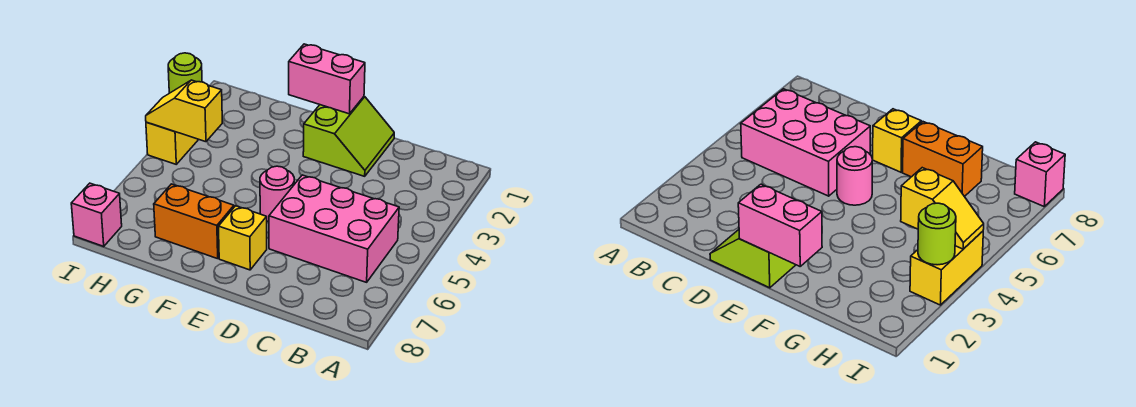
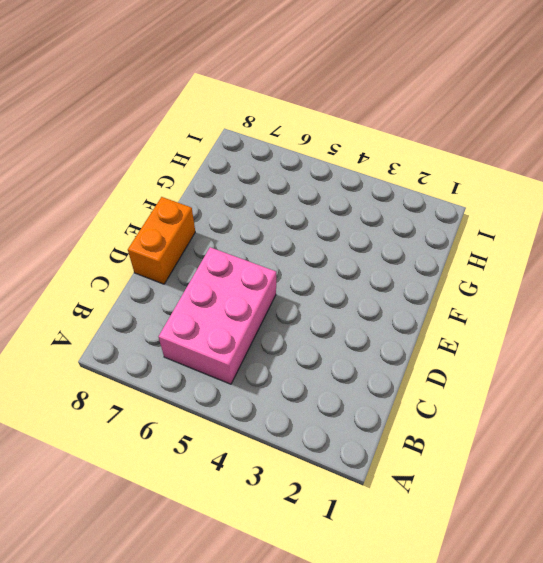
orange brick D8:E8 level 1 -> orange brick F7:G7 level 1
none -> lime slope D1:E2 level 1 top E
none -> pink round brick E5 level 1

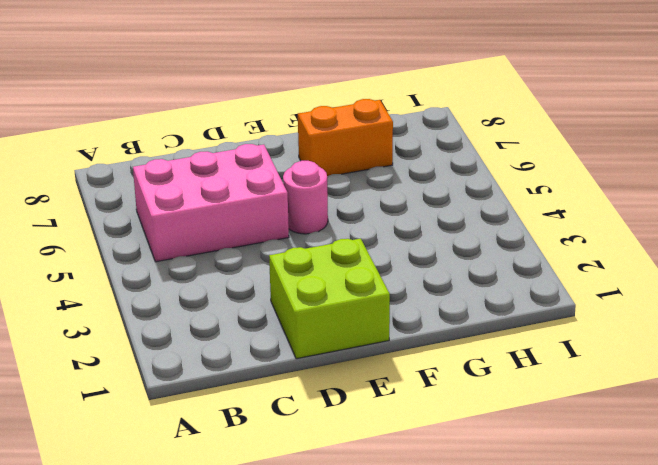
lime brick D1:E2 level 1 -> lime slope D1:E2 level 1 top E
none -> yellow brick E7 level 1
none -> yellow brick I3:I4 level 1

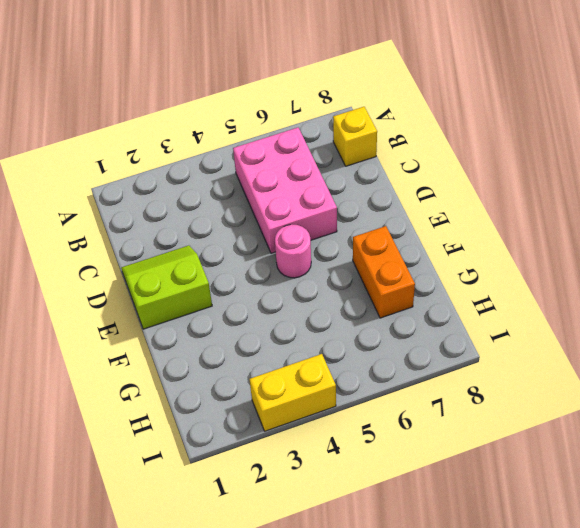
yellow brick B8 level 1 -> yellow brick E7 level 1
none -> pink brick I8 level 1
none -> pink brick E1:F1 level 2

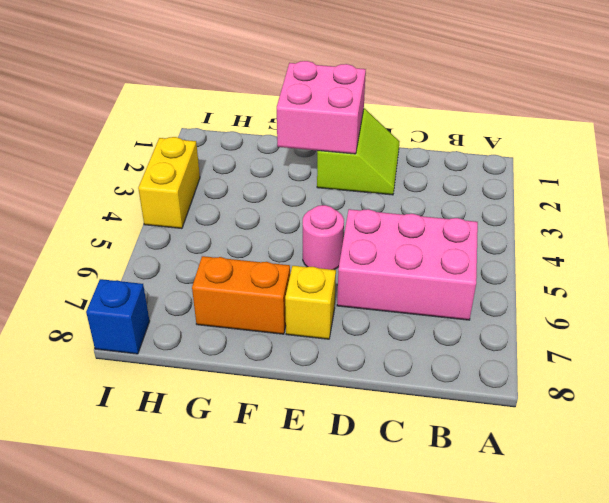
pink brick E1:F2 level 2 -> pink brick E1:F1 level 2
blue brick I8 level 1 -> pink brick I8 level 1
none -> yellow slope H4:I4 level 2 top H
none -> lime round brick I3 level 2

